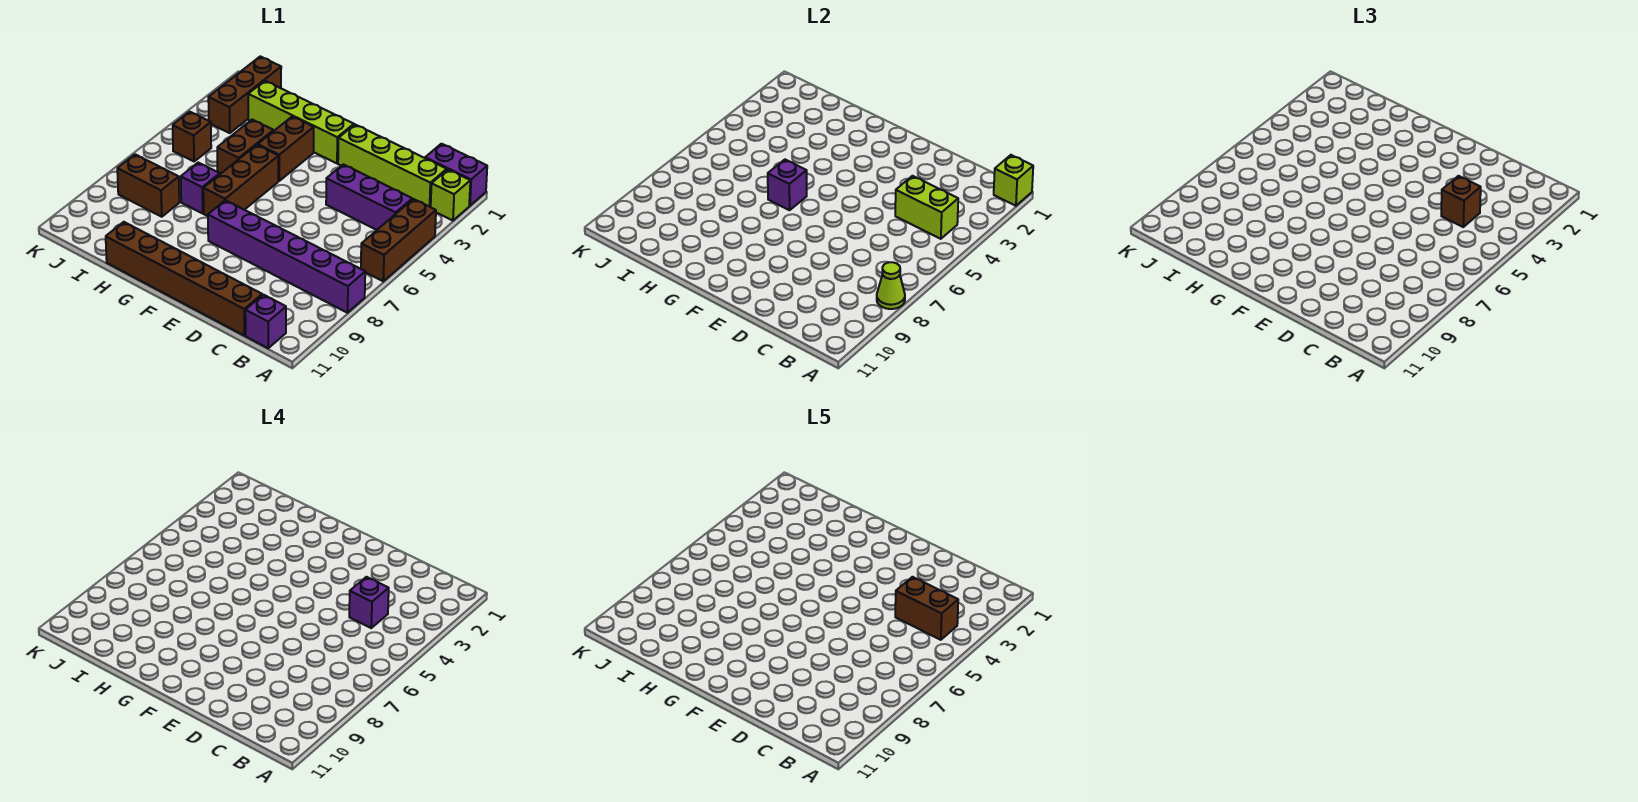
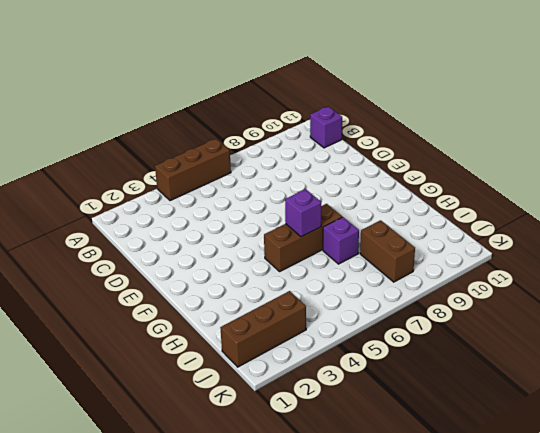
none -> purple brick A1:B1 level 1
none -> lime brick A2 level 1
none -> purple brick A8:F8 level 1

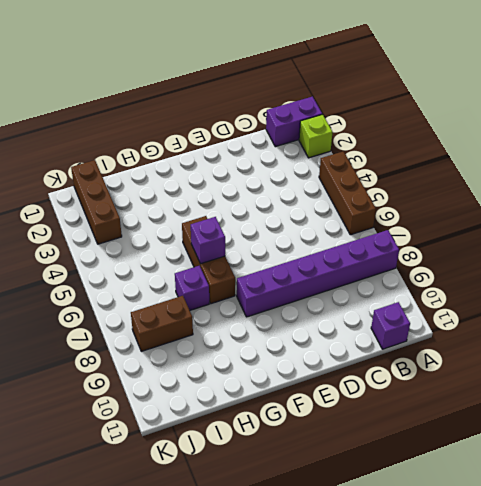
none -> lime brick B2:E2 level 1
none -> purple brick B4:D4 level 1
none -> brown brick C11:H11 level 1

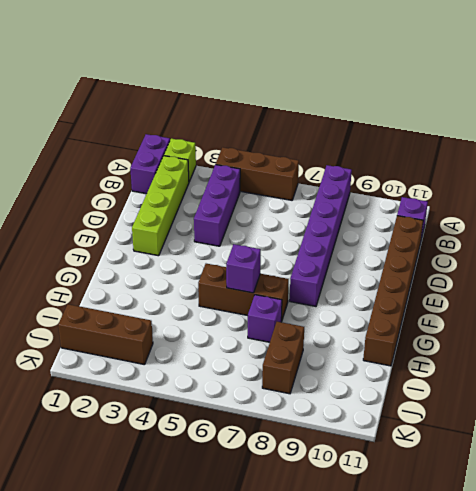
none -> lime brick F2:I2 level 1
none -> brown brick G3:G4 level 1
none -> brown brick H4:H5 level 1

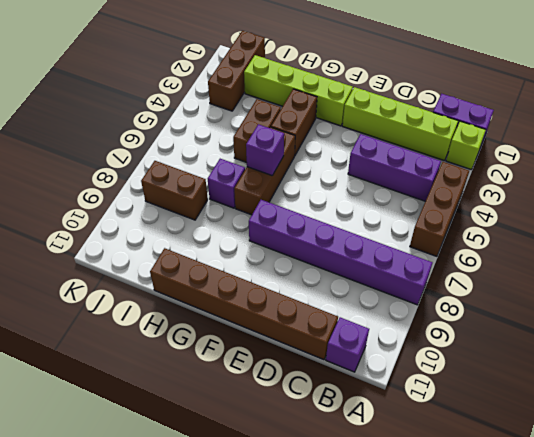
none -> brown brick J5 level 1
none -> lime brick A1 level 2
none -> lime cone A8 level 2

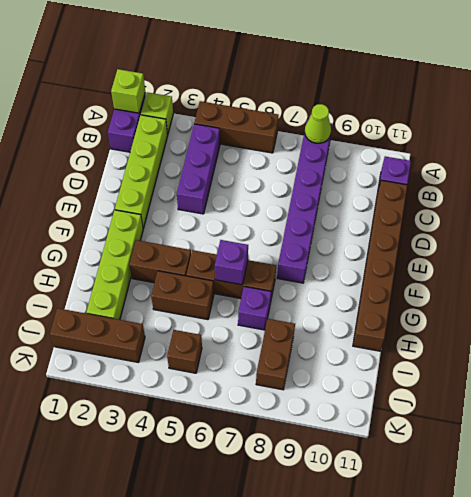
none -> lime brick B4:C4 level 2
none -> brown brick C4 level 3
none -> purple brick C4 level 4

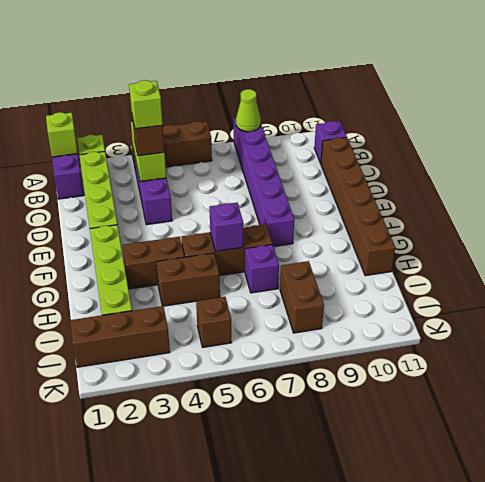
lime brick C4 level 4 -> purple brick C4 level 4
none -> brown brick B4:C4 level 5

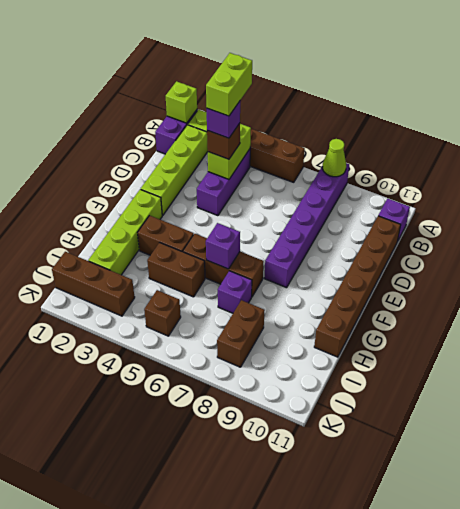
lime brick B4:C4 level 5 -> brown brick B4:C4 level 5

